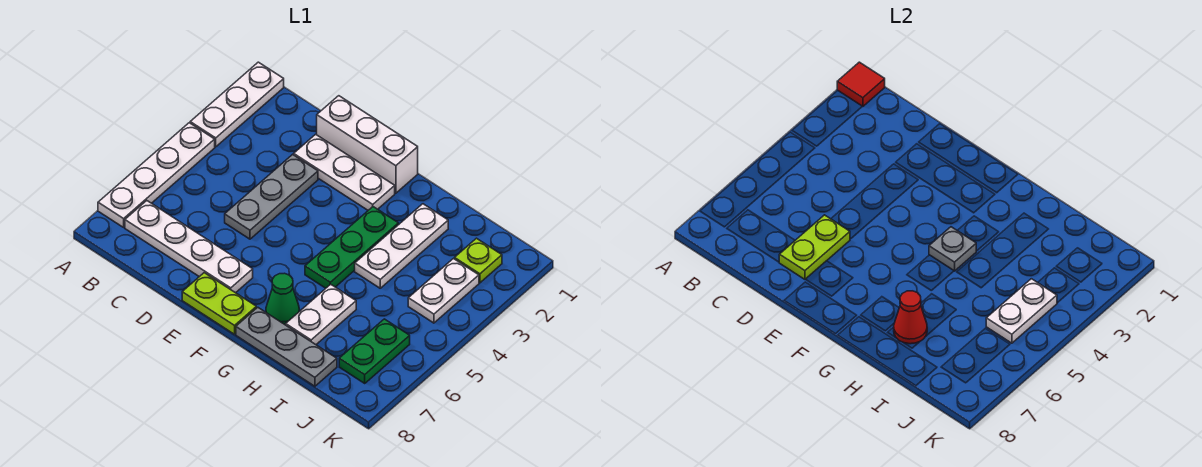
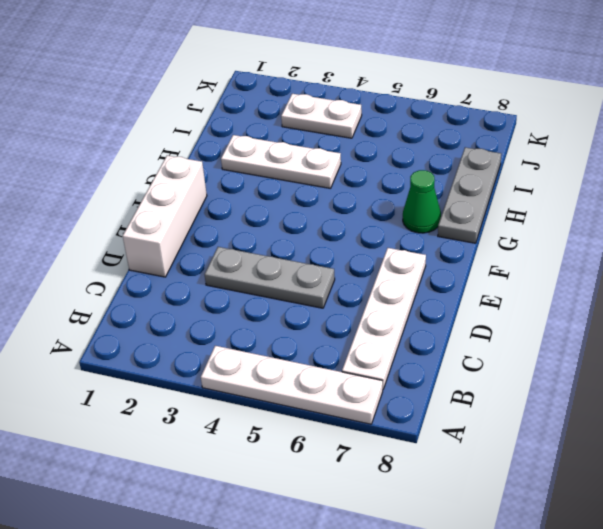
none -> white plate A1:A3 level 1
none -> white plate D2:F2 level 1
none -> lime plate E8:F8 level 1

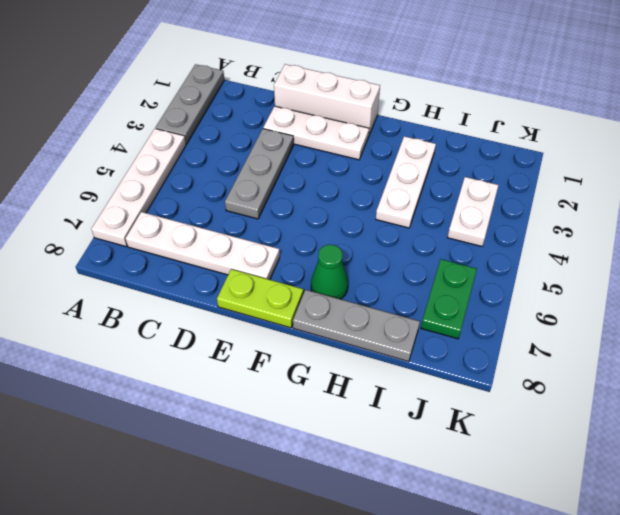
grey plate A1:A3 level 1 -> white plate A1:A3 level 1
none -> green plate G3:G5 level 1
none -> white plate H6:H7 level 1
none -> lime plate J2 level 1

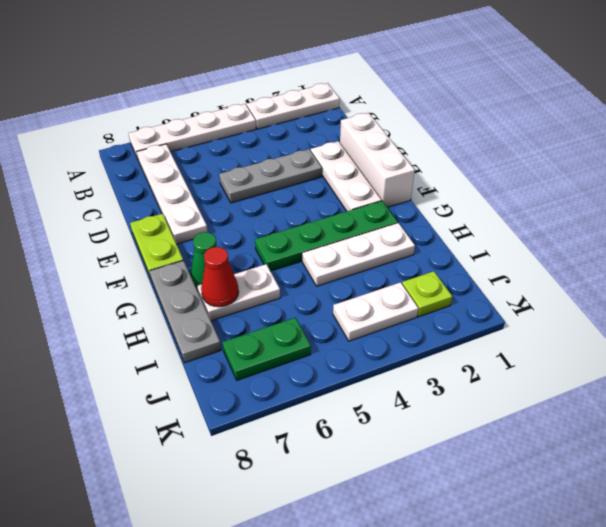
green plate G2:G5 level 1 -> green plate G3:G5 level 1
none -> red tile A1 level 2
none -> lime plate D6:D7 level 2
none -> grey plate G4 level 2

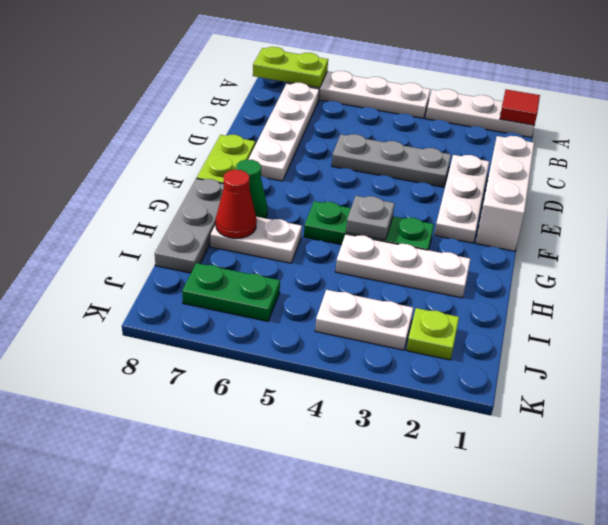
lime plate A7:A8 level 2 -> lime plate D6:D7 level 2
none -> white plate J4:J5 level 2

